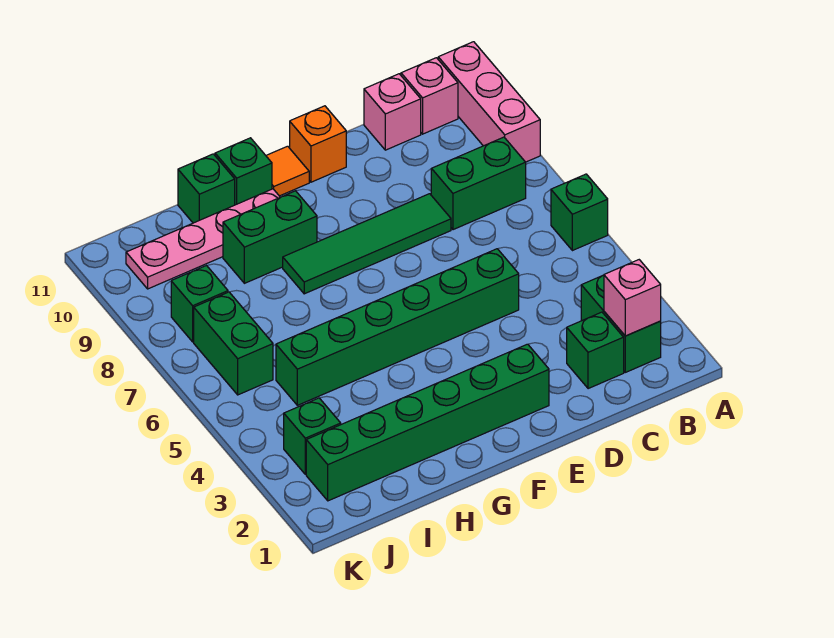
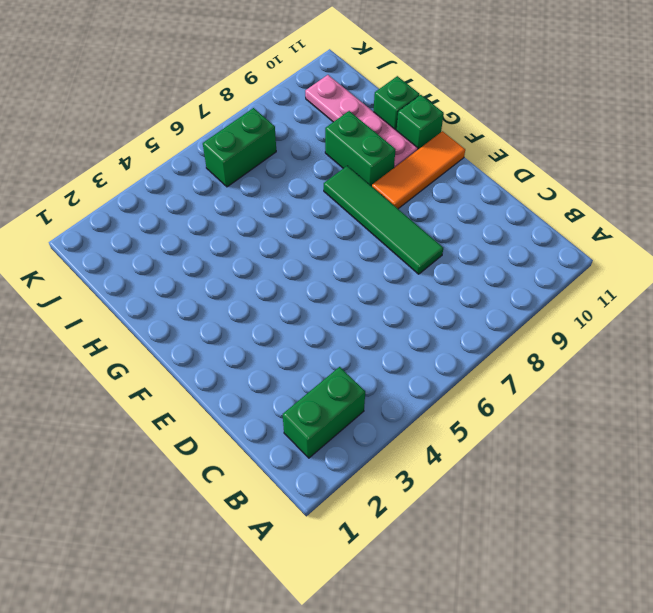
orange tile F9:F11 level 1 -> orange tile F11 level 1
none -> green brick A6 level 1
none -> pink brick A9:A11 level 1
none -> green brick B8:C8 level 1

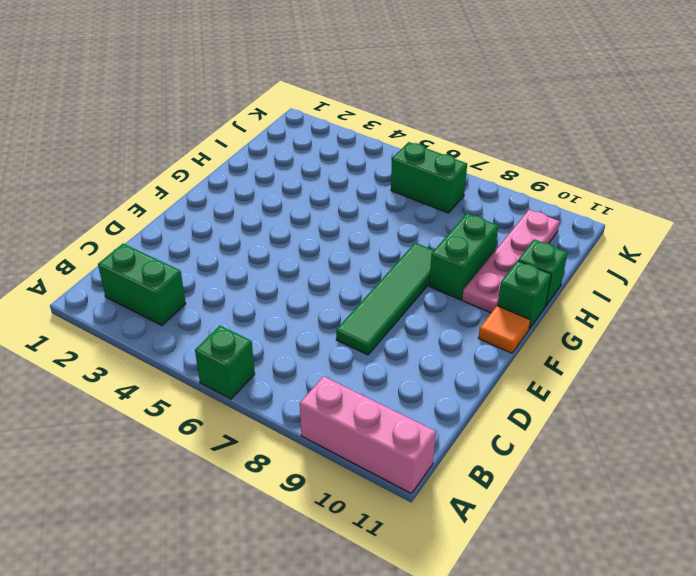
none -> green brick B8:C8 level 1
none -> pink brick B11 level 1
none -> green brick C2 level 1

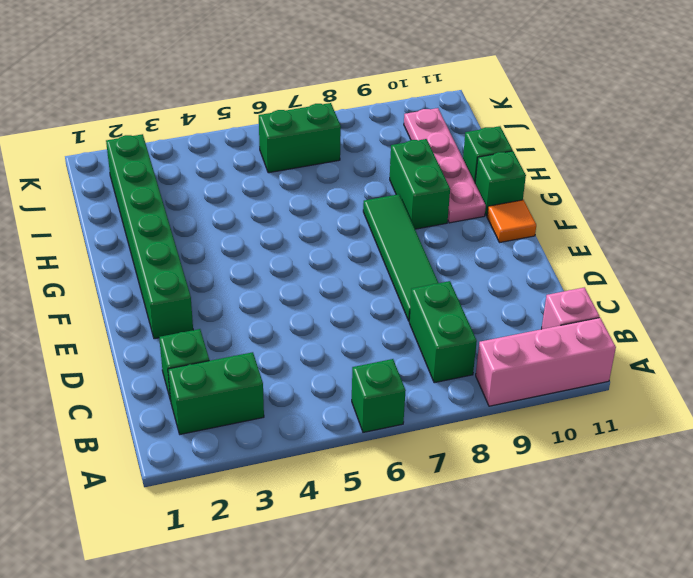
none -> pink brick C11 level 1
none -> green brick D5:I5 level 1
none -> orange brick E11 level 1

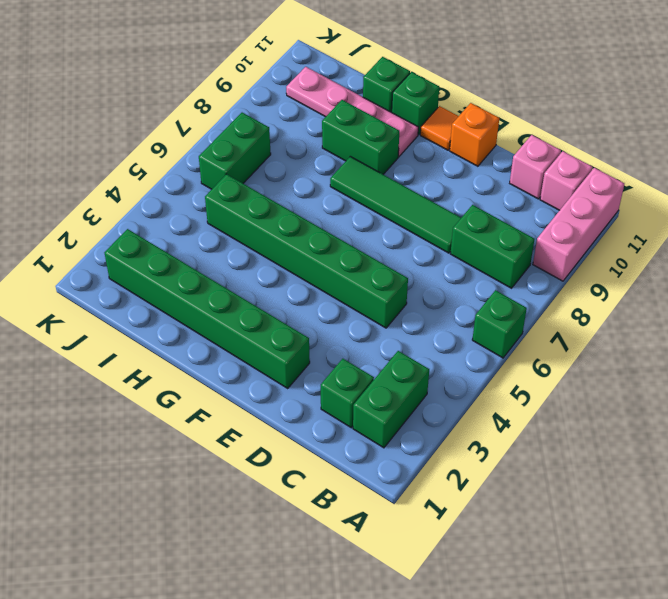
none -> green brick J3 level 1
none -> green brick J8 level 1
none -> pink brick B2 level 2

